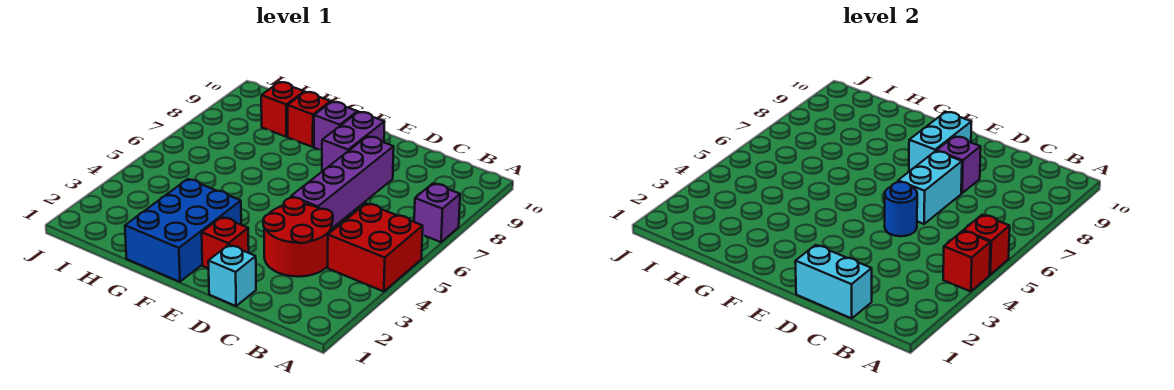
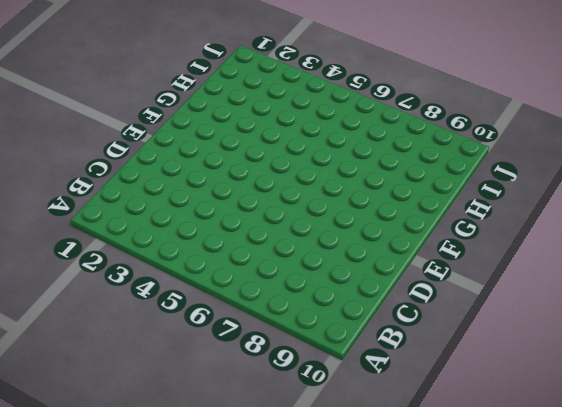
none -> red brick A4:B5 level 1
none -> purple brick A7 level 1
none -> red round brick C3:D4 level 1

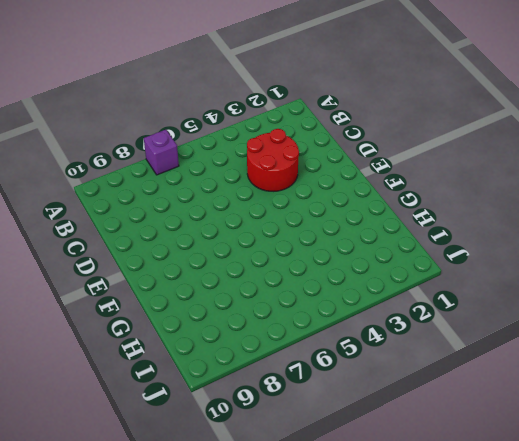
none -> red brick A4:B5 level 1
none -> cyan brick D1 level 1
none -> purple brick D5:D8 level 1

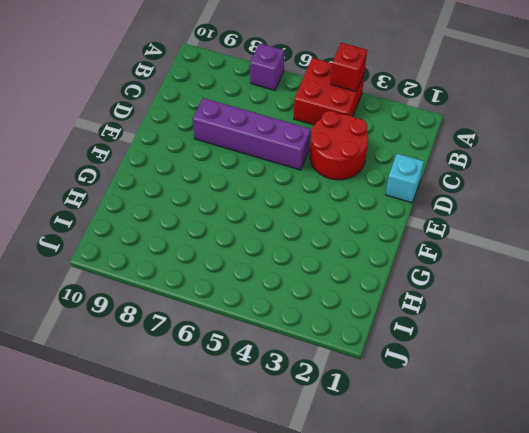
none -> red brick E2 level 1
none -> purple brick E8:E9 level 1
none -> blue brick F1:G3 level 1

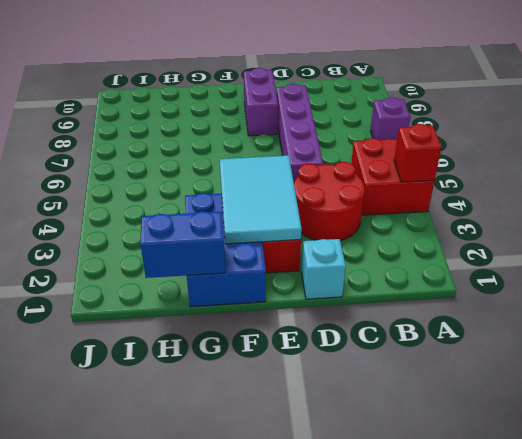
cyan tile E2:F4 level 2 -> none
blue brick G1:H1 level 2 -> none
none -> purple brick F9 level 1
none -> red brick G9 level 1
none -> red brick H9 level 1

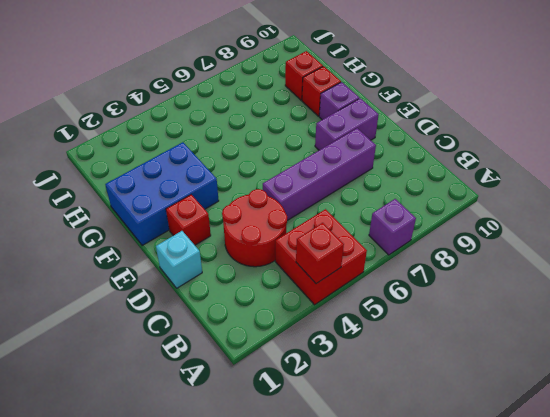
none -> red brick A5 level 2
none -> cyan brick C1:D1 level 2
none -> blue round brick D5 level 2

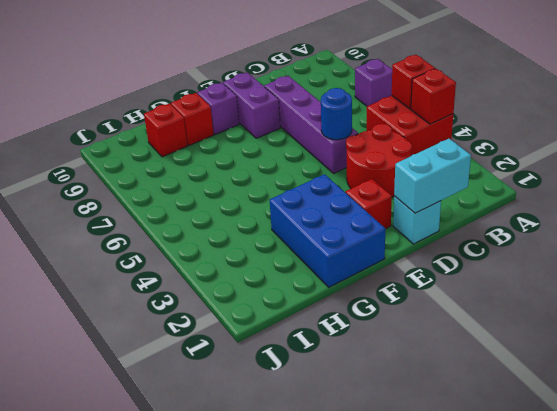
none -> cyan brick D6:D7 level 2
none -> purple brick D8 level 2
none -> cyan brick E8:E9 level 2

